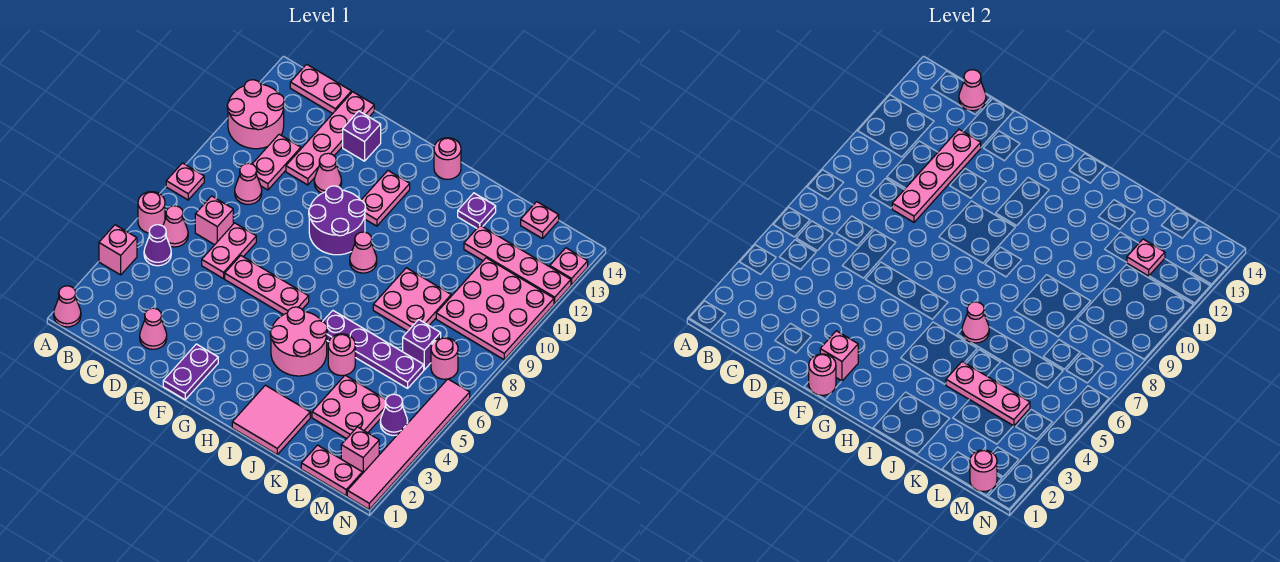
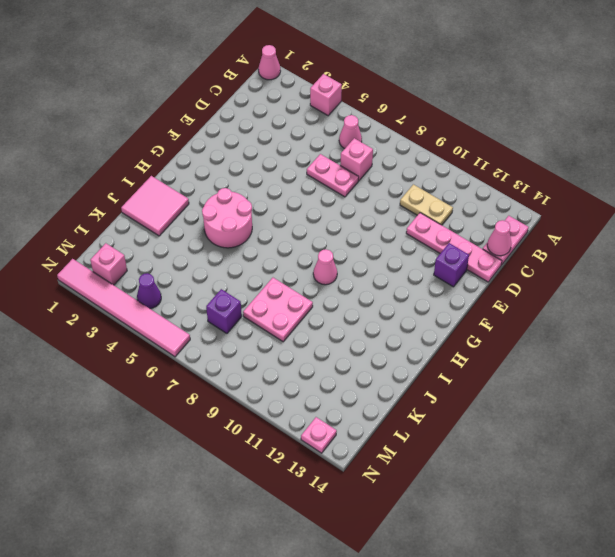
tan plate C10:C11 level 1 -> pink plate C10:C11 level 1
none -> pink round brick A6 level 1
none -> pink plate A8 level 1
none -> pink round brick A11:B12 level 1
none -> purple cone B5 level 1

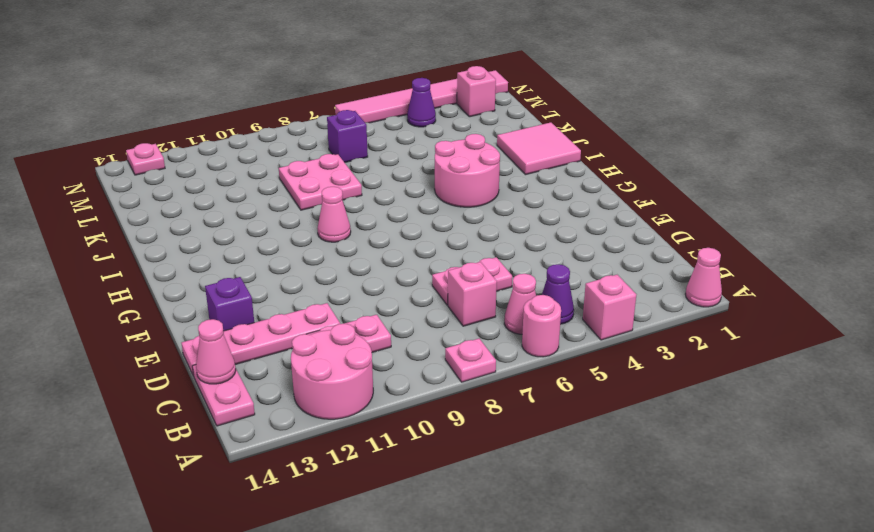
none -> pink cone C9 level 1
none -> pink cone D2 level 1
none -> pink plate E6:G6 level 1
none -> pink cone E11 level 1

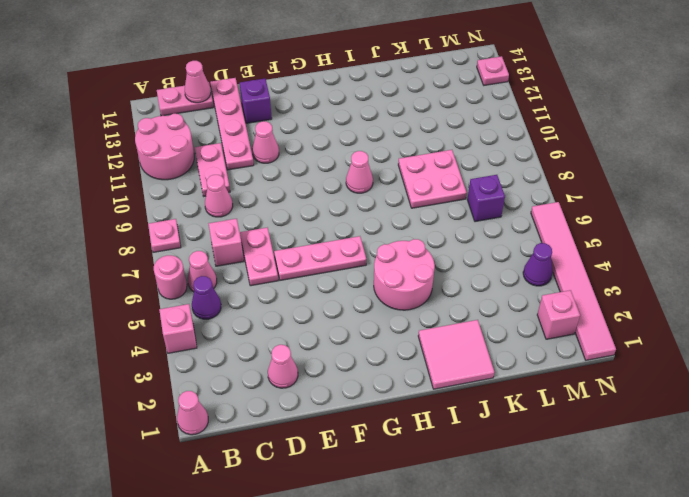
none -> purple plate F1:F2 level 1
none -> purple round brick F9:G10 level 1
none -> pink plate G11:G12 level 1
none -> pink round brick H14 level 1

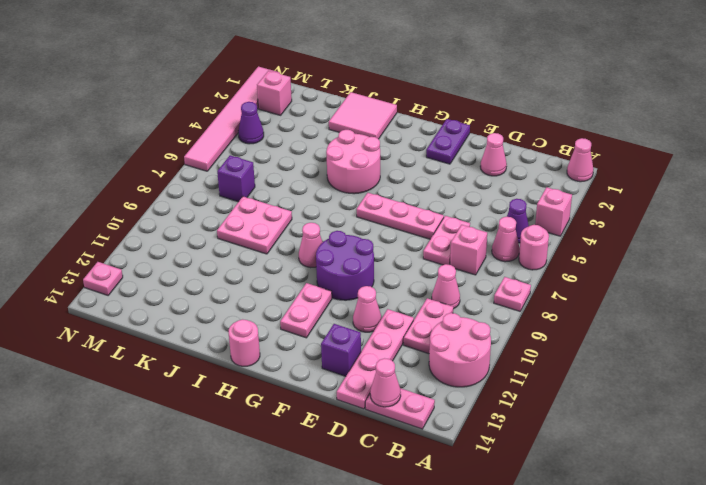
none -> purple plate I6:L6 level 1
none -> pink round brick J5 level 1
none -> purple plate J13 level 1
none -> pink plate K3:L4 level 1

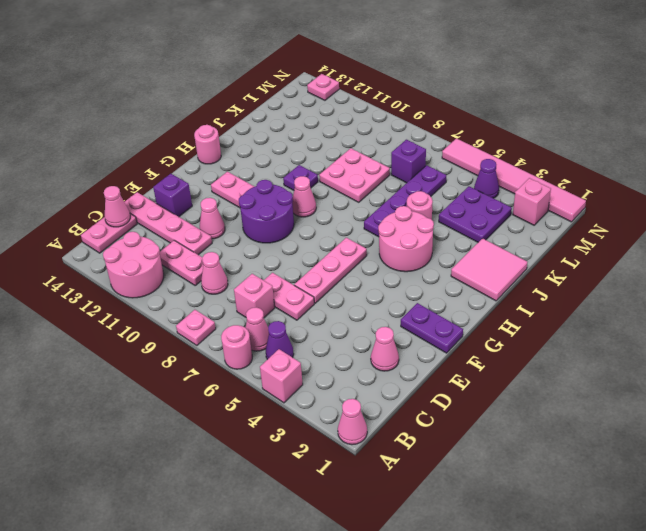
purple plate I10 level 1 -> purple plate J13 level 1
purple plate K3:L4 level 1 -> pink plate K3:L4 level 1
none -> pink plate K12:N12 level 1
none -> pink plate L1:M1 level 1
none -> pink plate L9:N11 level 1
none -> pink plate L14 level 1

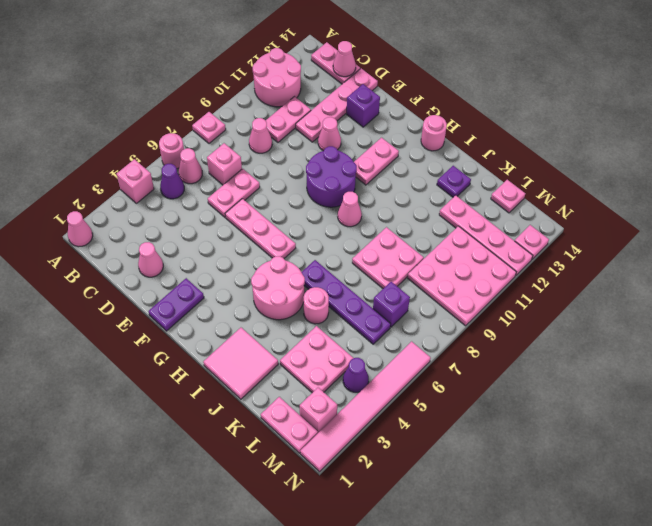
none -> pink round brick M7 level 1
none -> pink plate D9:D12 level 2
none -> pink round brick F1 level 2
none -> pink brick F2 level 2

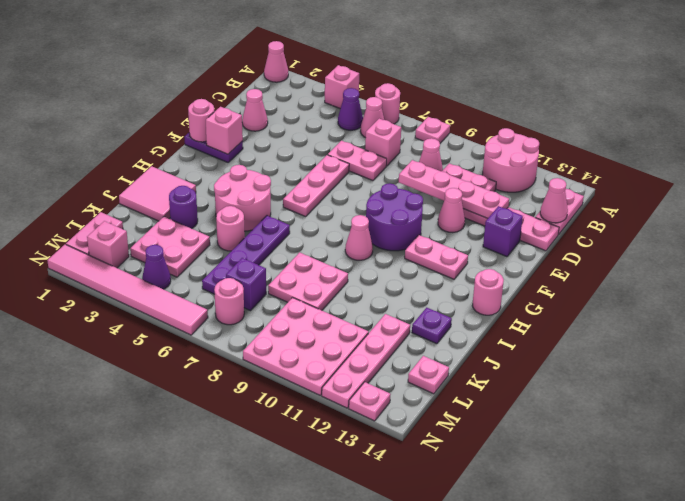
purple round brick J3 level 1 -> none
none -> pink cone I6 level 2
none -> pink plate J4:L4 level 2
none -> pink plate L12 level 2
none -> pink round brick M1 level 2

